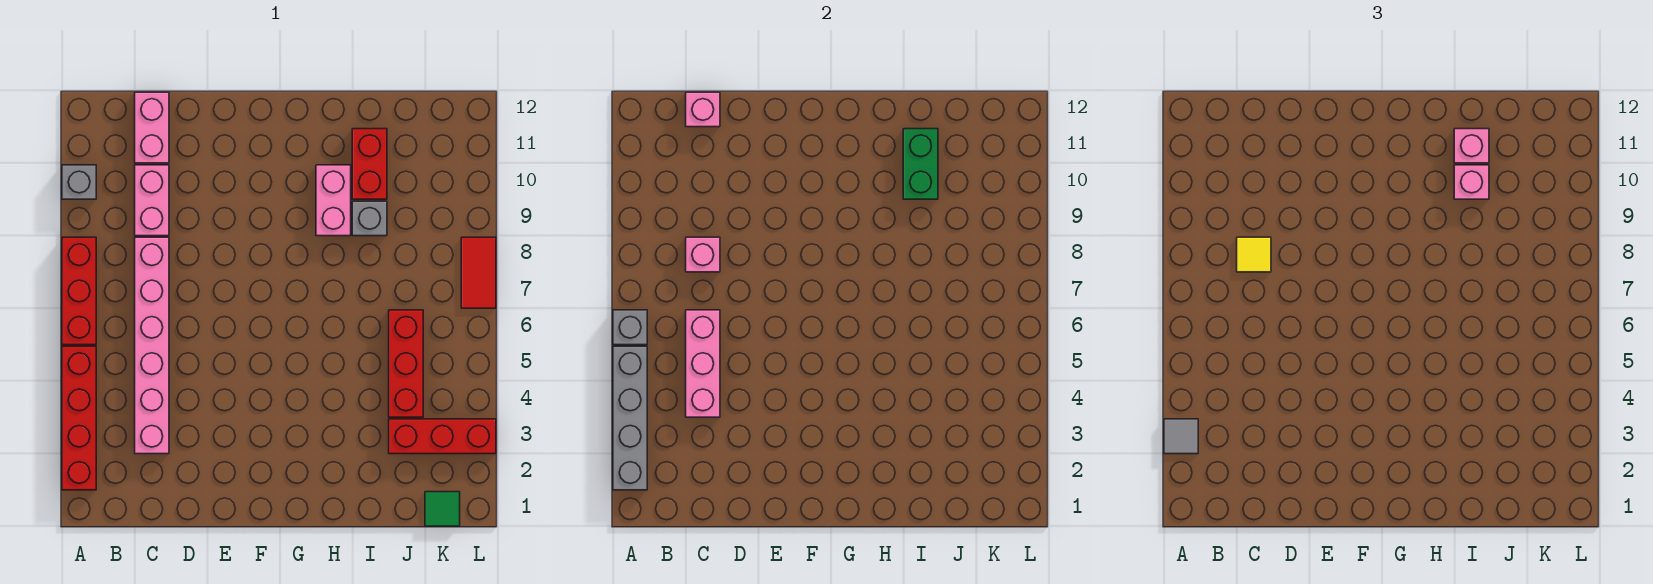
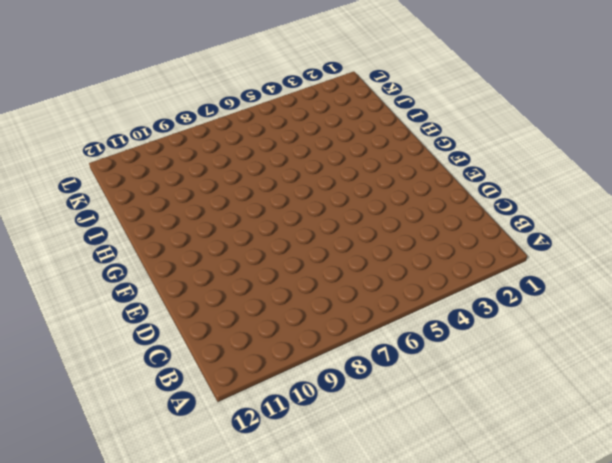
none -> red brick A2:A5 level 1
none -> red brick A6:A8 level 1
none -> grey brick A10 level 1

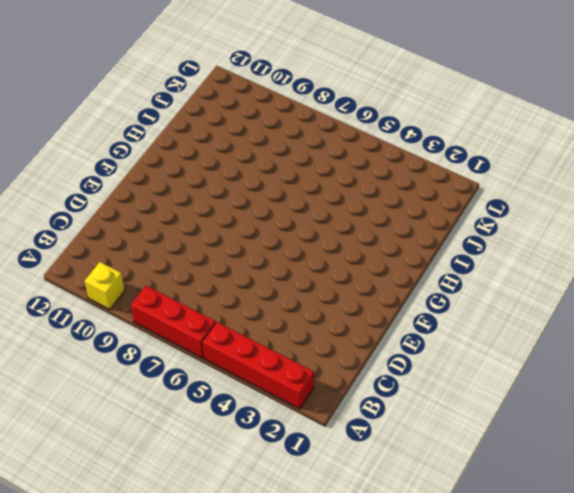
yellow brick A10 level 1 -> grey brick A10 level 1
none -> pink brick C3:C8 level 1
none -> pink brick C9:C10 level 1
none -> pink brick C11:C12 level 1

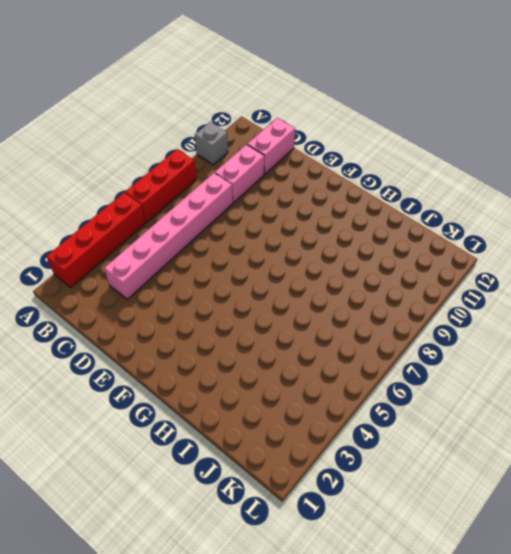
none -> pink brick H9:H10 level 1
none -> grey brick I9 level 1
none -> red brick I10:I11 level 1

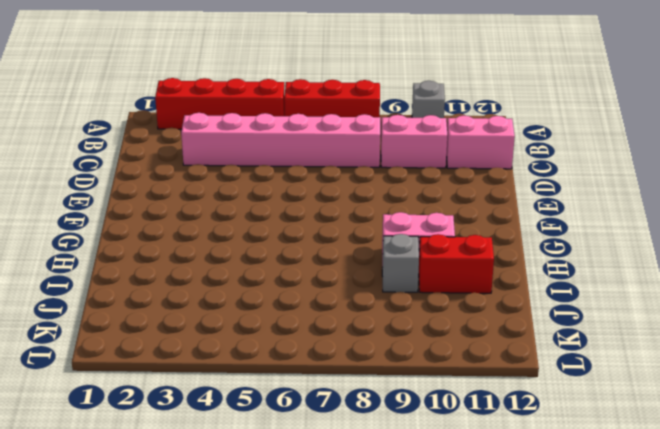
none -> red brick J3:L3 level 1
none -> red brick J4:J6 level 1
none -> green tile K1 level 1

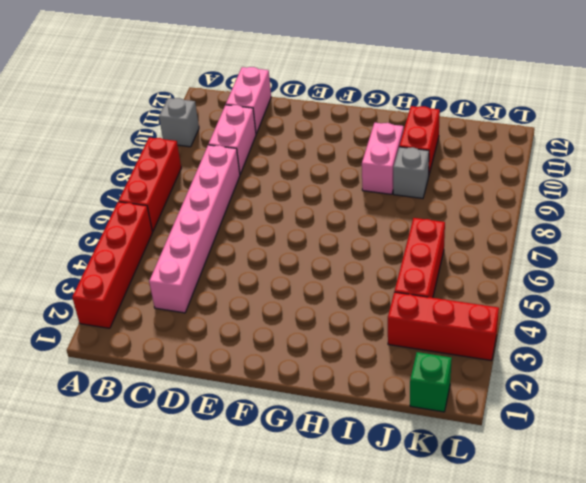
green brick K1 level 1 -> green tile K1 level 1
none -> red tile L7:L8 level 1
none -> grey brick A2:A5 level 2
none -> grey brick A6 level 2

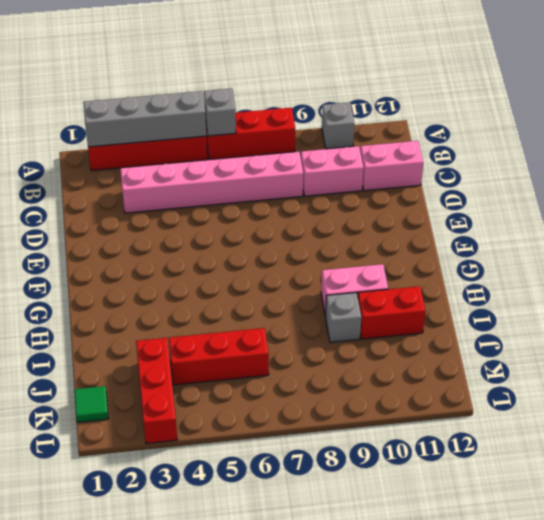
none -> red tile L7:L8 level 1
none -> pink brick C4:C6 level 2
none -> pink brick C8 level 2

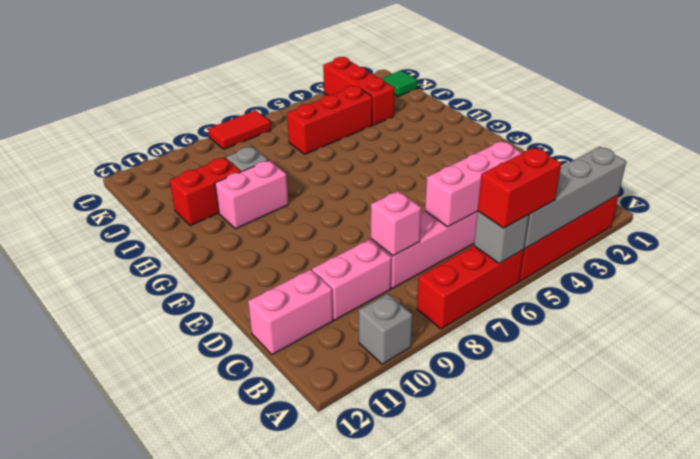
red brick A5:A6 level 3 -> none
none -> pink brick C12 level 2
none -> green brick I10:I11 level 2
none -> grey tile A3 level 3

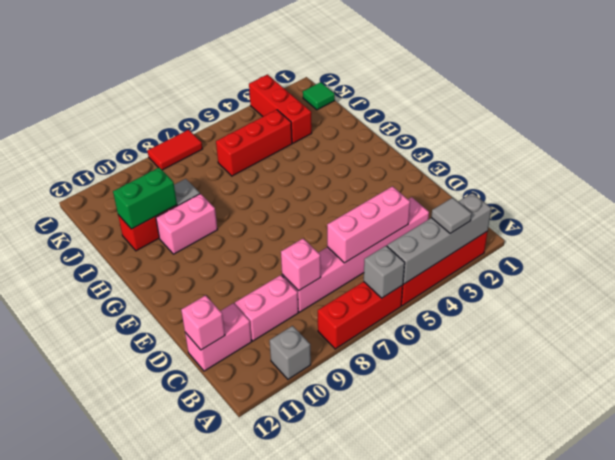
none -> yellow tile C8 level 3
none -> pink brick I10 level 3
none -> pink brick I11 level 3

